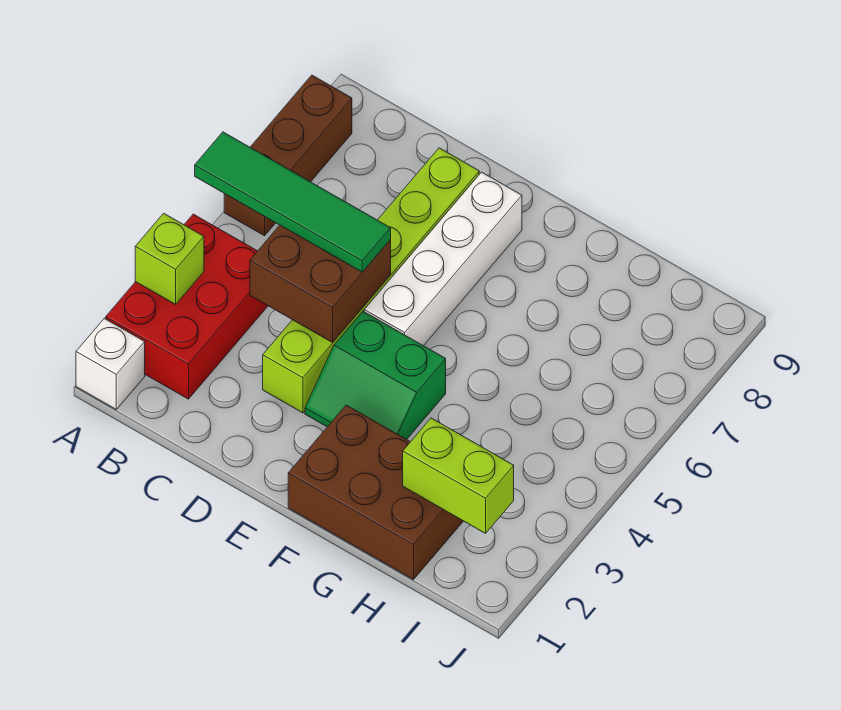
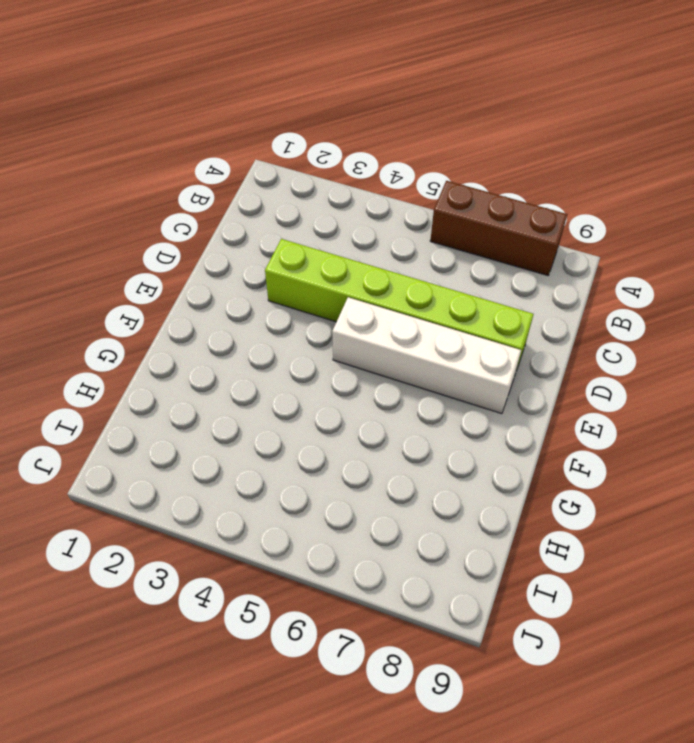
none -> white brick A1 level 1
none -> red brick A2:B4 level 1

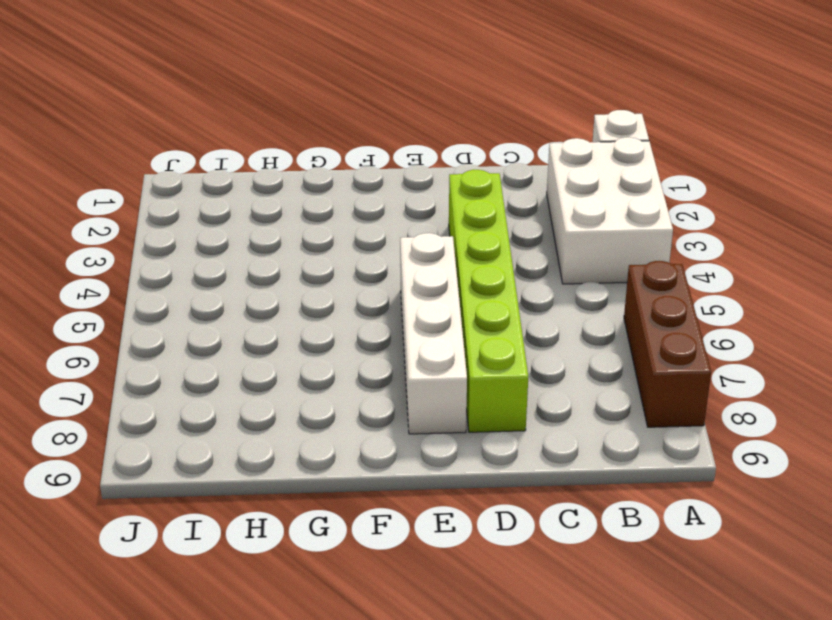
white brick A2:B4 level 1 -> red brick A2:B4 level 1
none -> green slope E3:F4 level 1 top 4
none -> brown brick F1:H2 level 1

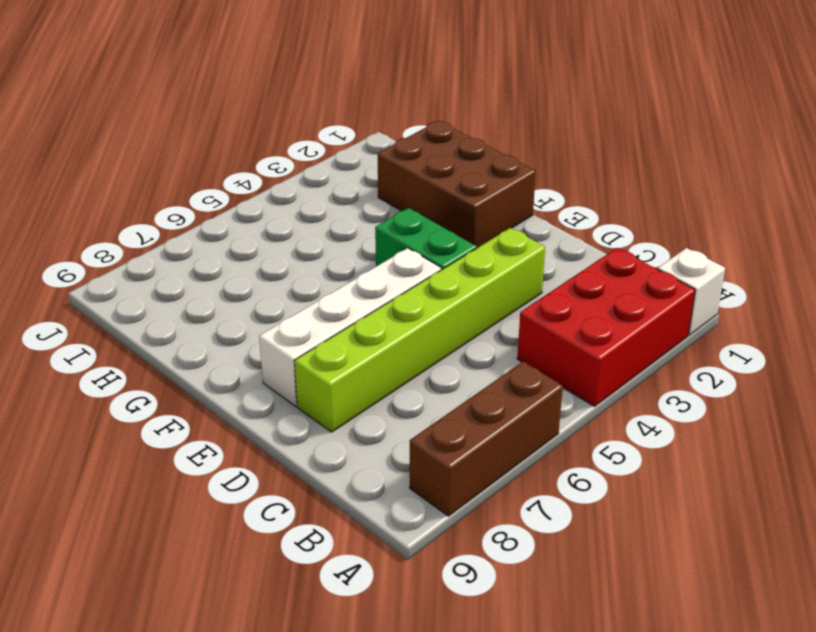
none -> lime brick A3 level 2
none -> brown brick C4:D5 level 2

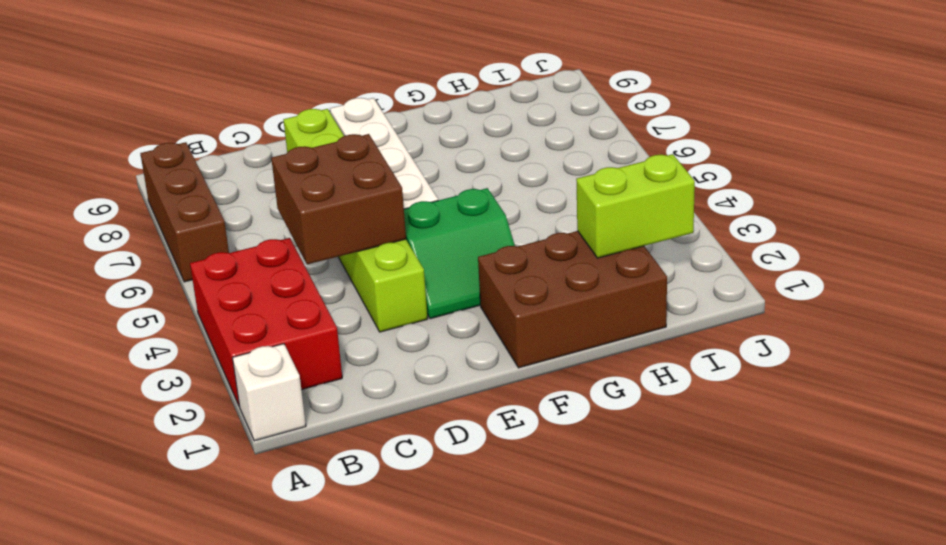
none -> lime brick A3 level 2
none -> green tile A5:D5 level 3

